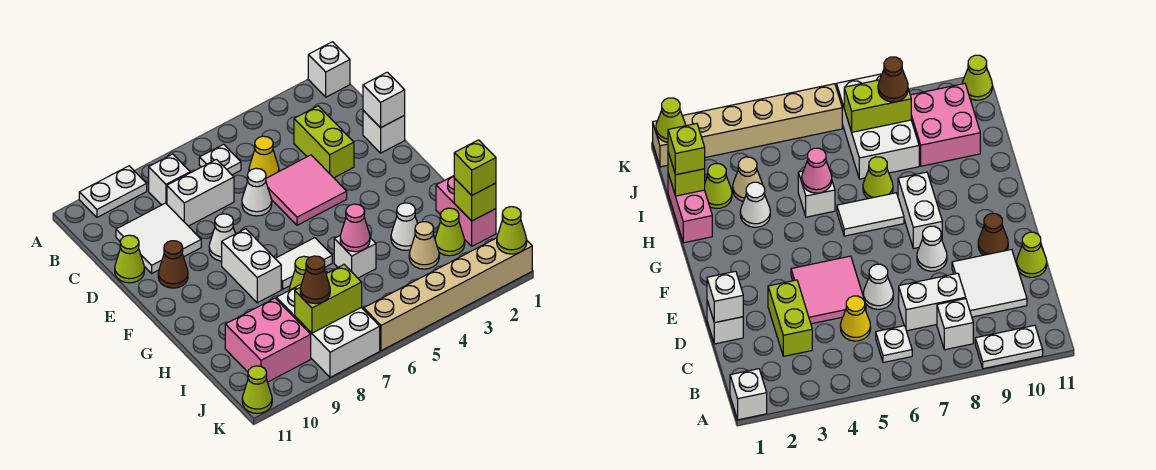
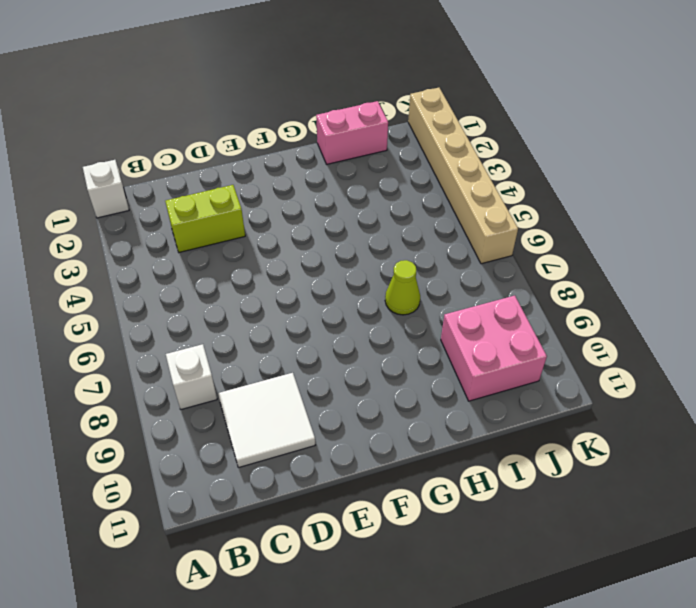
none -> white plate A9:A10 level 1
none -> white plate B6 level 1
none -> yellow cone C5 level 1
none -> white brick C7:C8 level 1

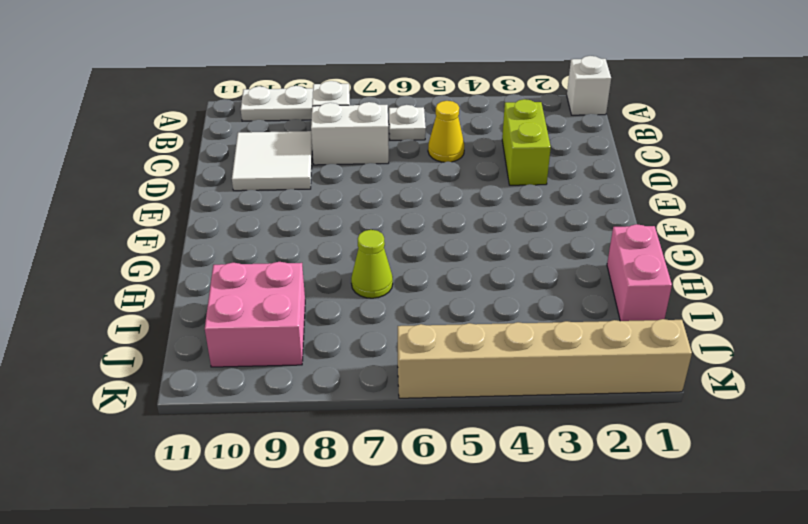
none -> white brick D1 level 1
none -> pink tile D4:E5 level 1
none -> white cone D6 level 1
none -> lime cone D11 level 1

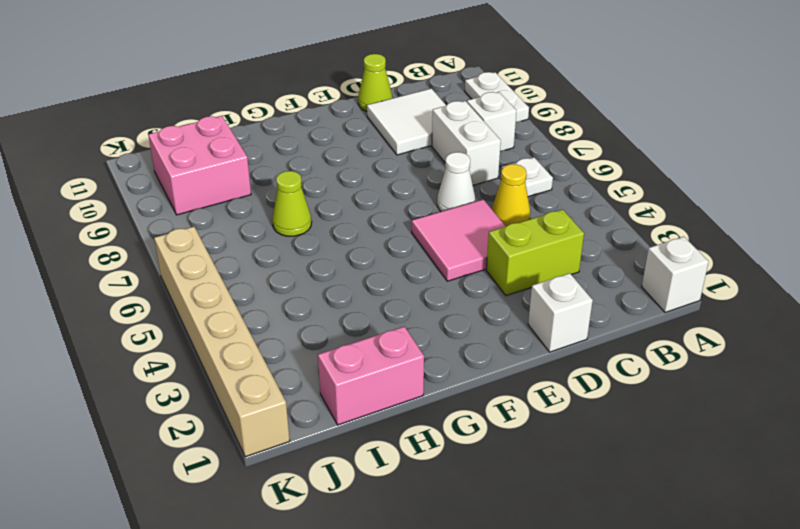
none -> white cone E8 level 1
none -> brown cone E10 level 1
none -> white brick F8:G8 level 1
none -> white tile G6:G7 level 1

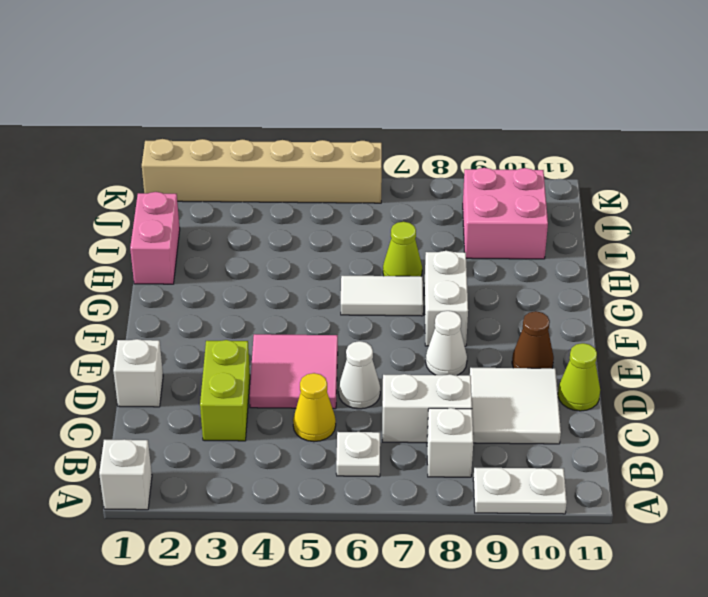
none -> white cone H3 level 1
none -> white brick H5 level 1
none -> lime cone I2 level 1
none -> tan cone I3 level 1

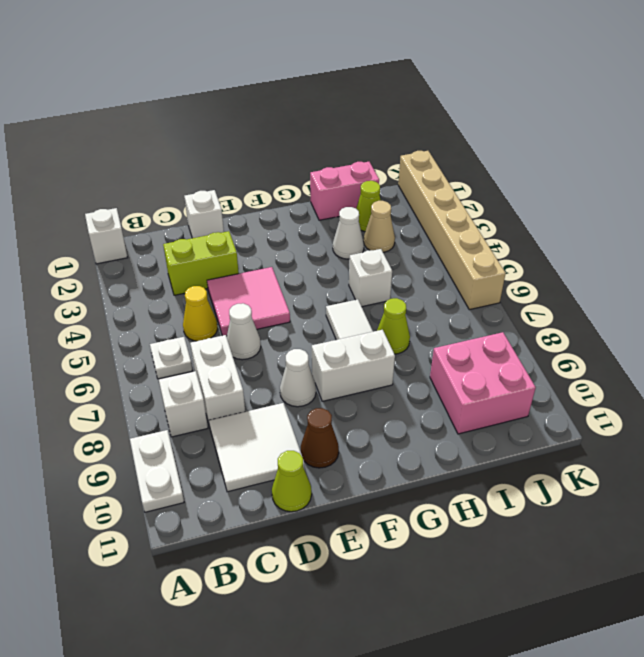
none -> white brick I7:K8 level 1
none -> lime cone K11 level 1
none -> white brick D1 level 2
none -> pink cone H5 level 2

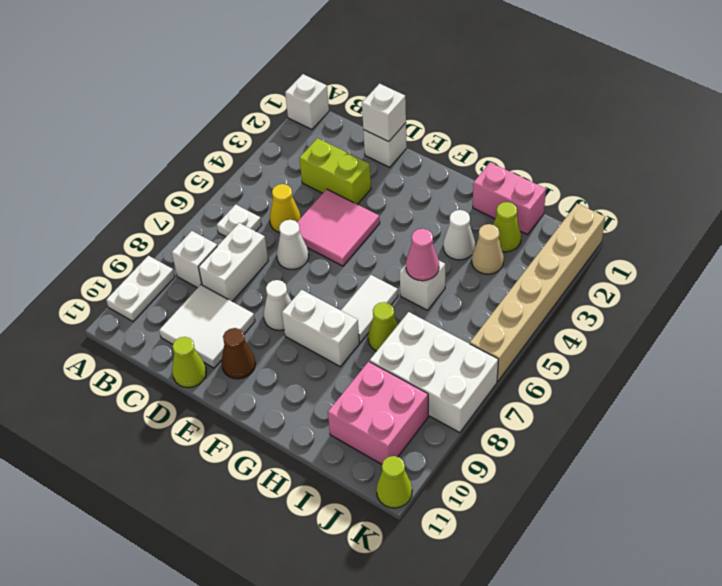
none -> lime brick I1 level 2
none -> lime brick J7:J8 level 2
none -> lime cone K1 level 2
none -> lime brick I1 level 3

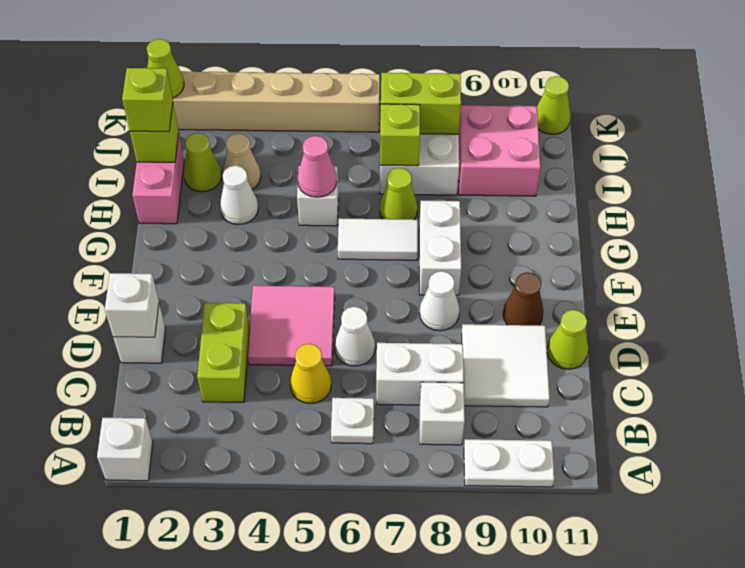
lime brick I7 level 2 -> none
none -> brown cone J8 level 3

